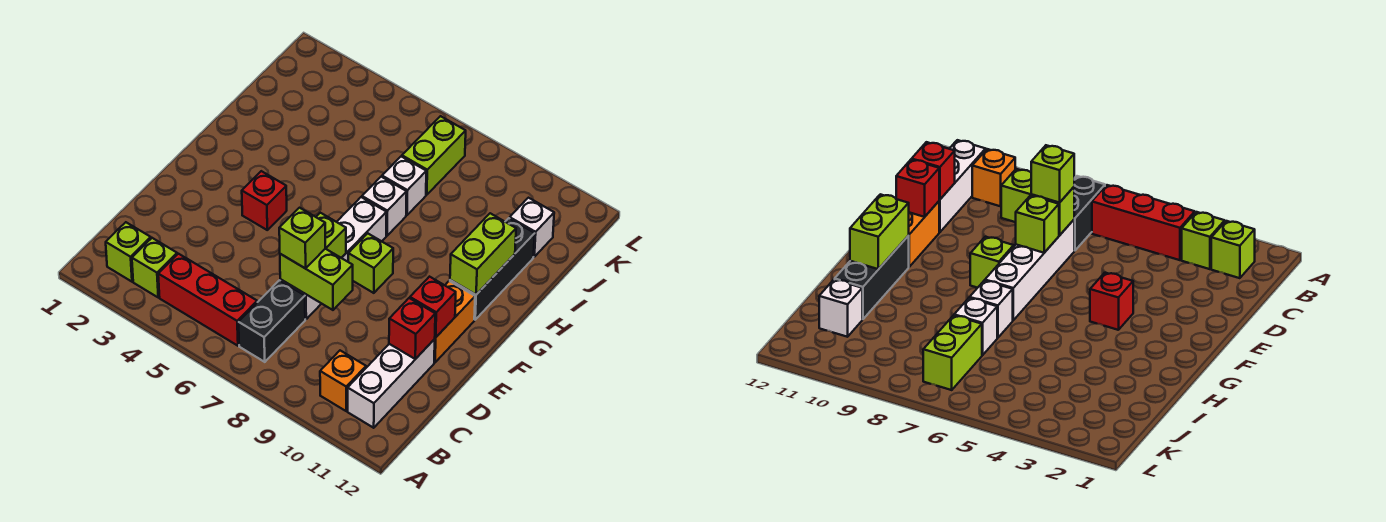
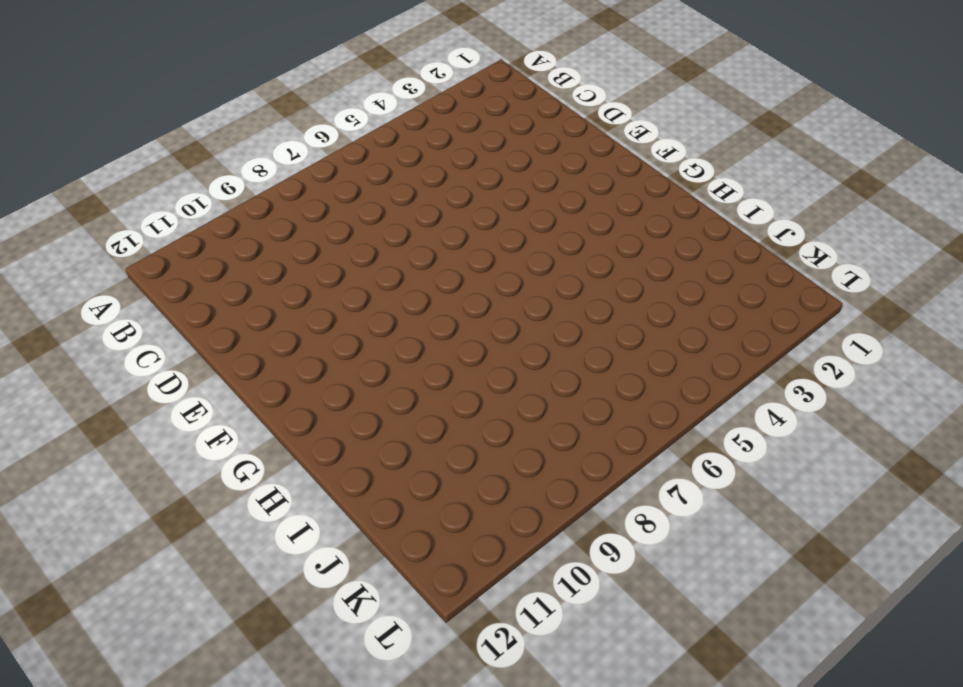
none -> lime brick B2 level 1
none -> lime brick B3 level 1
none -> red brick B4:B6 level 1

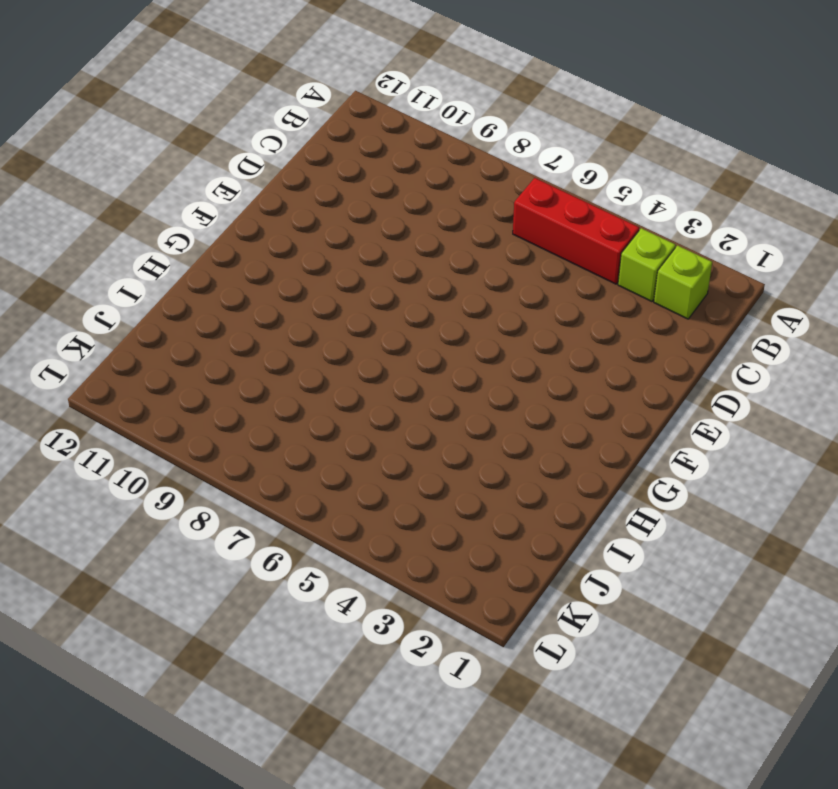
none -> black brick B7:C7 level 1
none -> orange brick B10 level 1
none -> white brick B11:D11 level 1

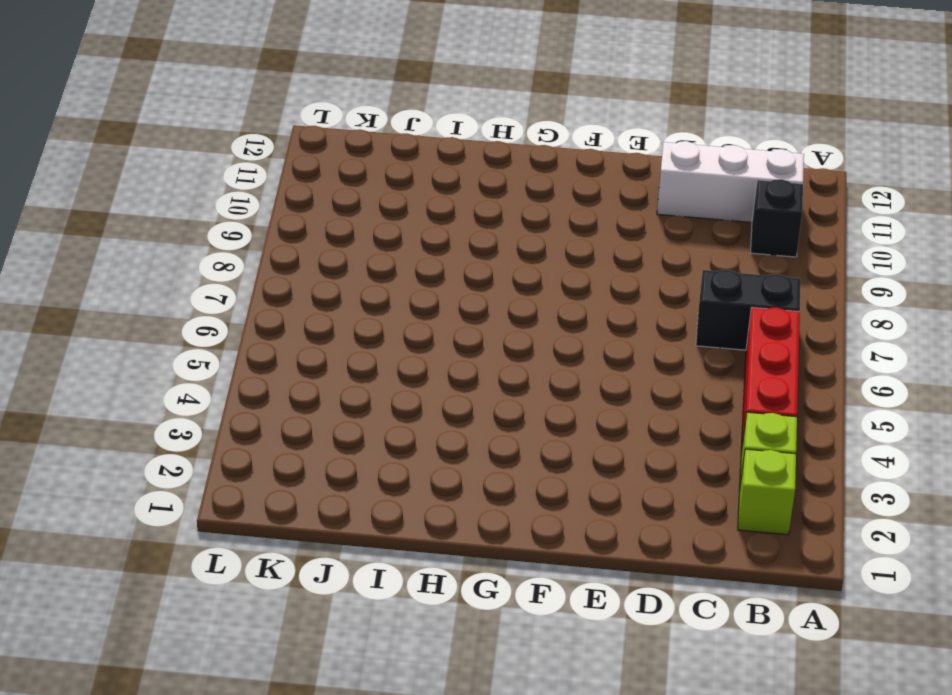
black brick B10 level 1 -> orange brick B10 level 1
none -> white brick D7:G7 level 1
none -> orange brick E11:F11 level 1
none -> red brick F4 level 1

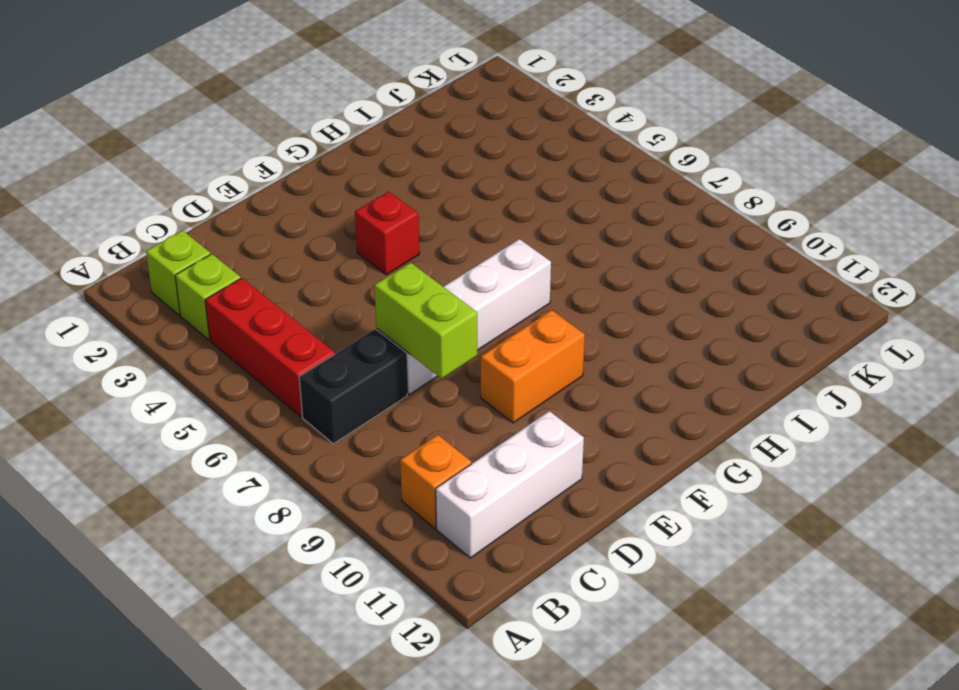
orange brick E9:F9 level 1 -> orange brick E11:F11 level 1
none -> lime brick F8 level 1
none -> black brick G11:I11 level 1
none -> white brick H7 level 1

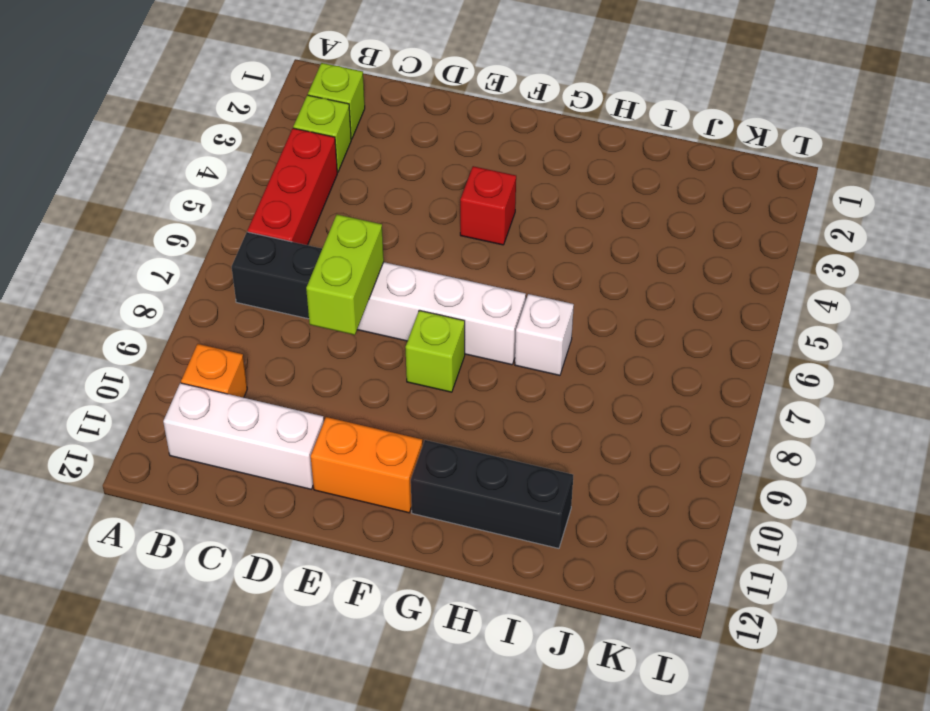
none -> white brick I7 level 1
none -> lime brick J7:K7 level 1
none -> white brick J11 level 1

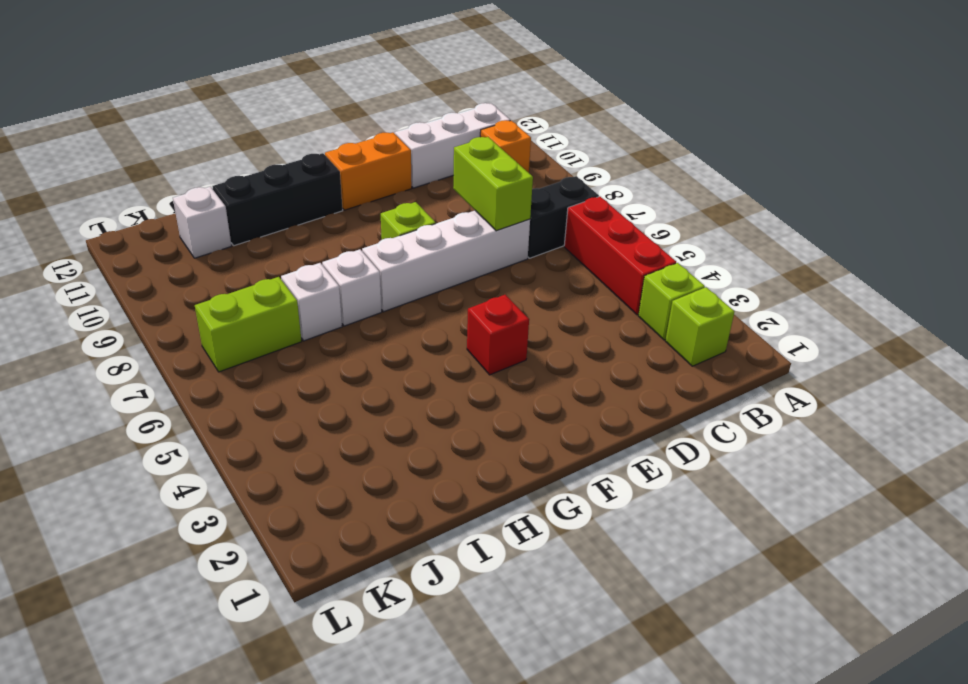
none -> red brick D11 level 2
none -> lime brick E7 level 2
none -> red brick E11 level 2

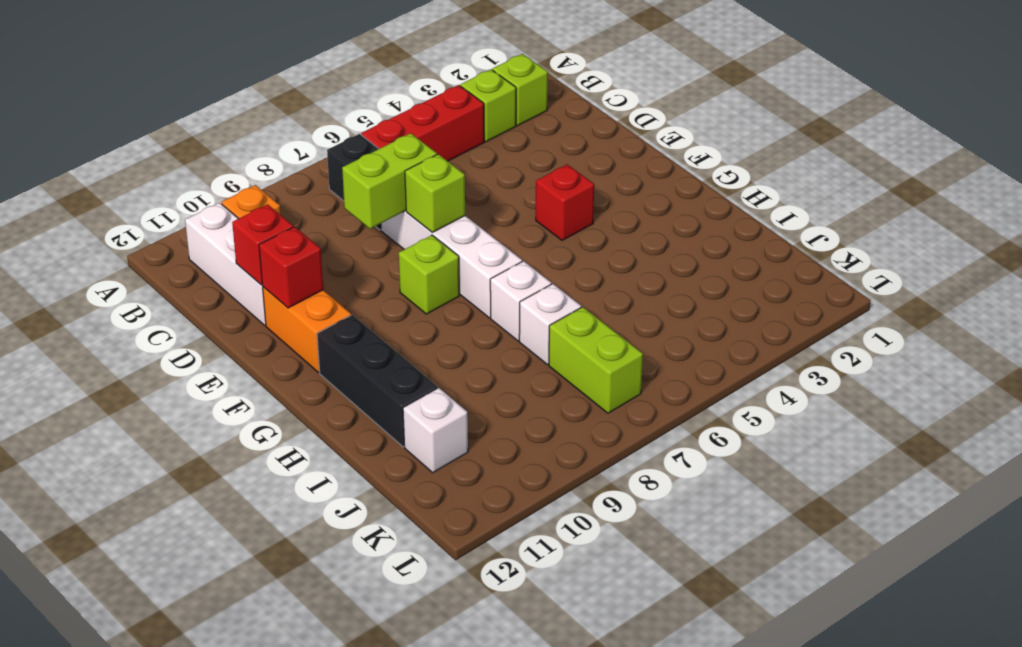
none -> lime brick G11:H11 level 2
none -> lime brick D7 level 3

